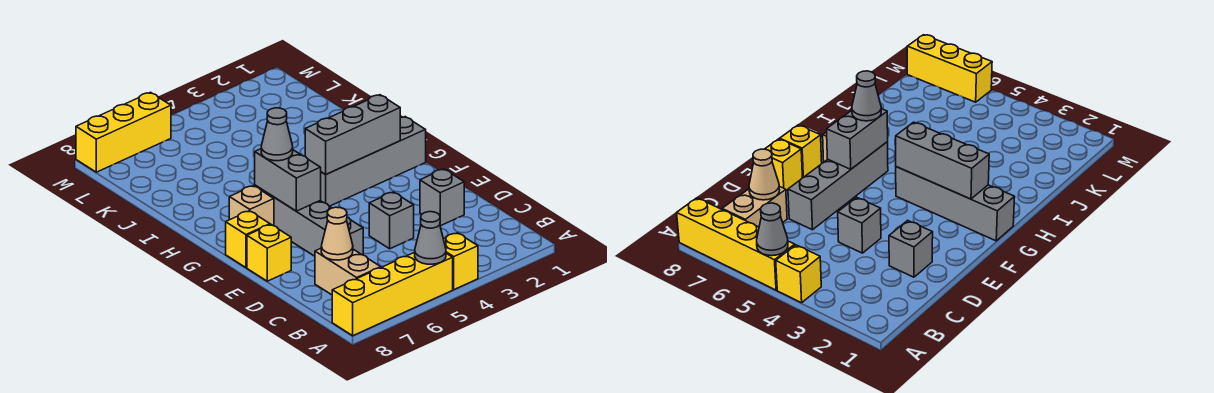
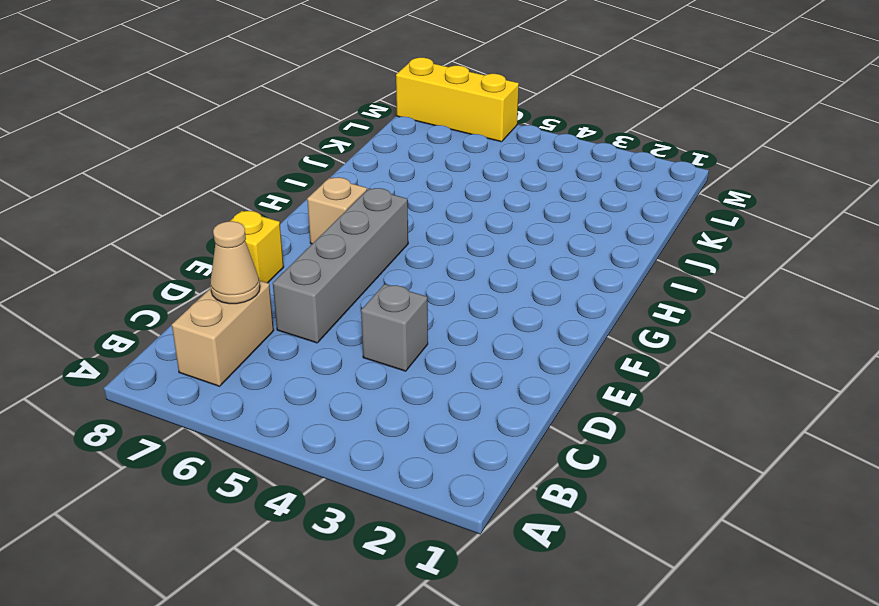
none -> yellow brick A4 level 1
none -> yellow brick A5:A8 level 1
none -> grey brick D2 level 1

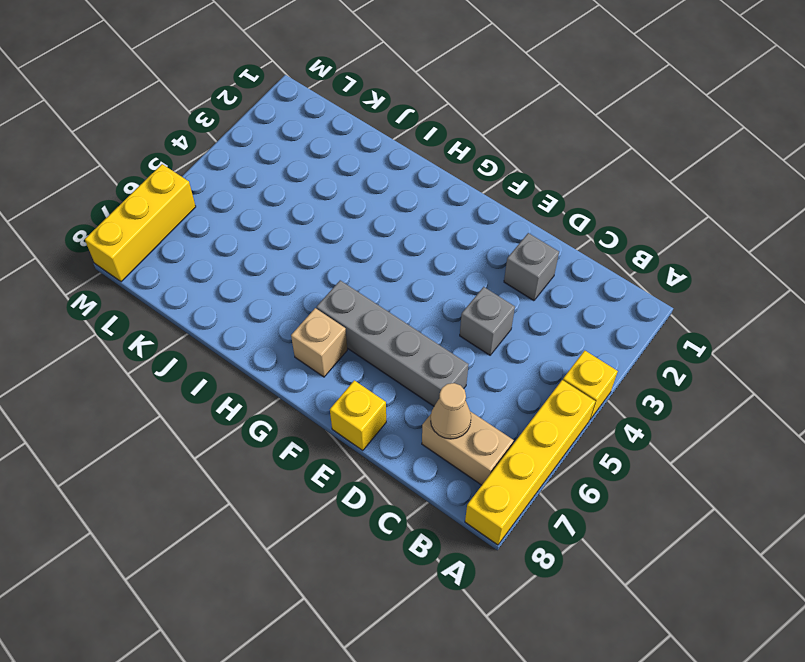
none -> yellow brick F8 level 1
none -> grey brick G1:G4 level 1
none -> grey cone A5 level 2

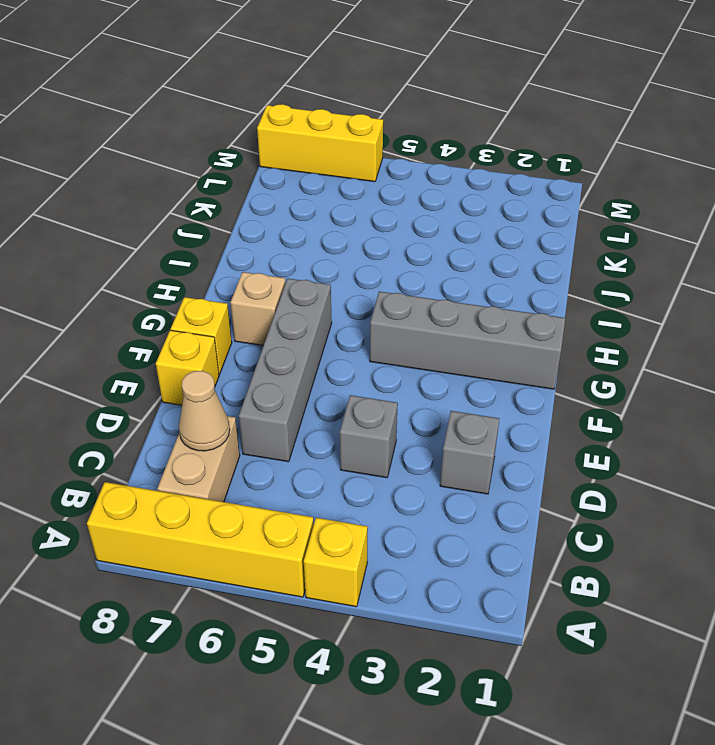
none -> grey cone A5 level 2
none -> grey brick F6:G6 level 2
none -> grey brick G2:G4 level 2

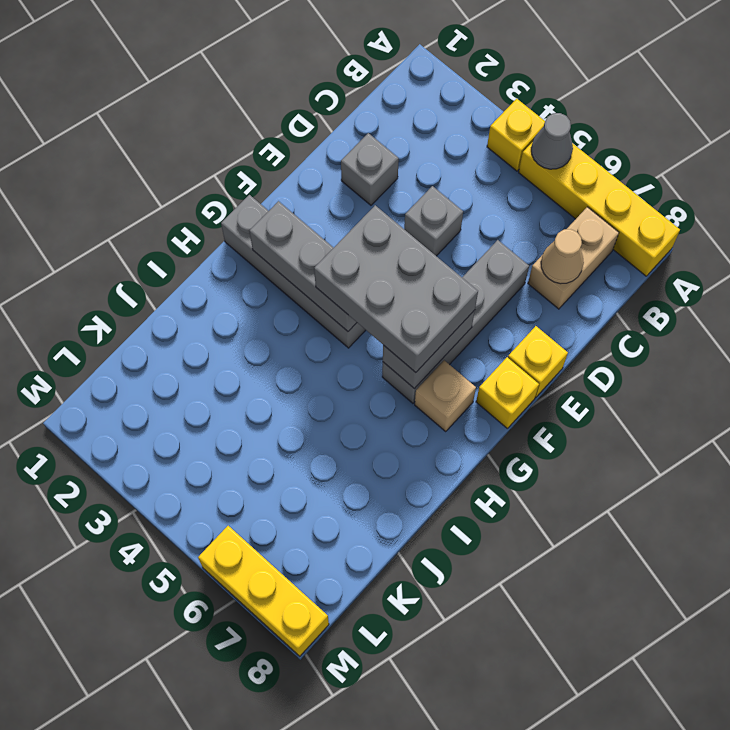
grey brick F4:G6 level 3 -> grey cone G6 level 3

